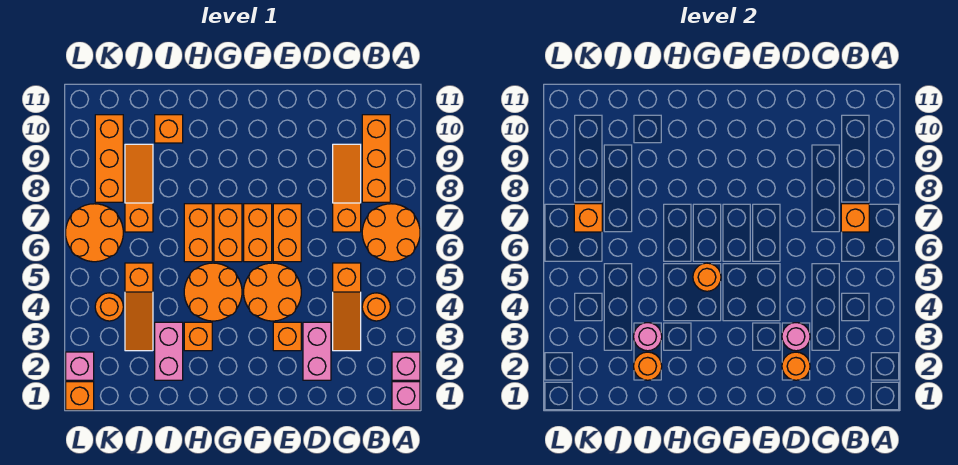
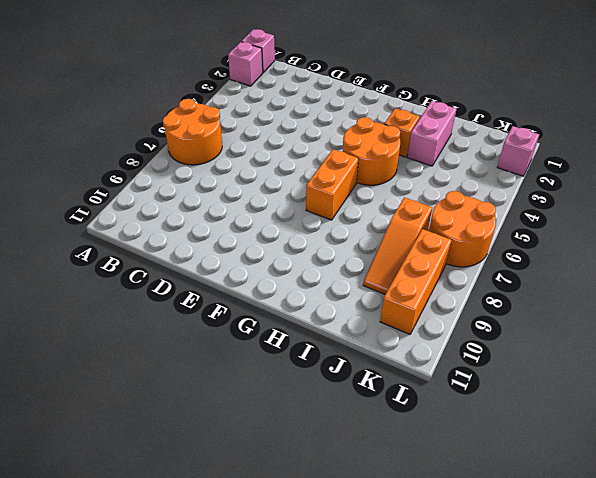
none -> orange round brick B4 level 1
none -> orange brick B8:B10 level 1
none -> orange slope C3:C5 level 1 top 5
none -> orange slope C7:C9 level 1 top 7

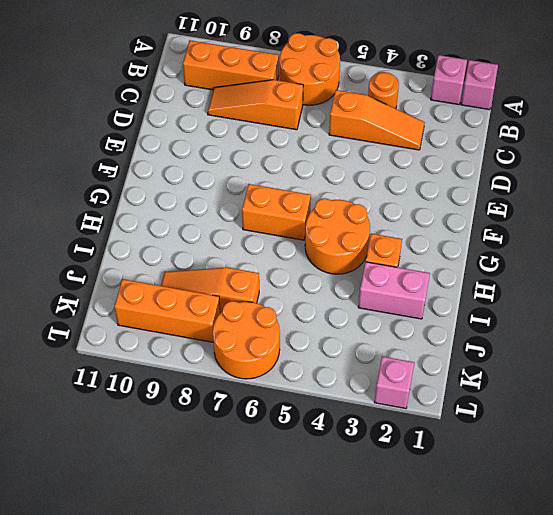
none -> pink brick D2:D3 level 1
none -> orange brick E3 level 1
none -> orange round brick E4:F5 level 1
none -> orange brick E6:E7 level 1

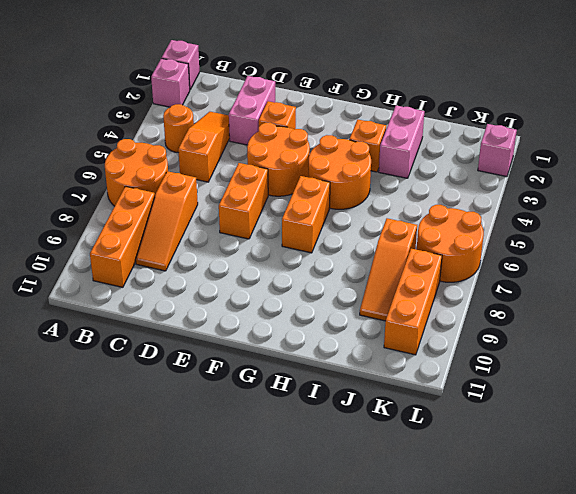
none -> orange brick F6:F7 level 1
none -> orange brick H6:H7 level 1
none -> orange brick I10 level 1
none -> orange slope J3:J5 level 1 top 5

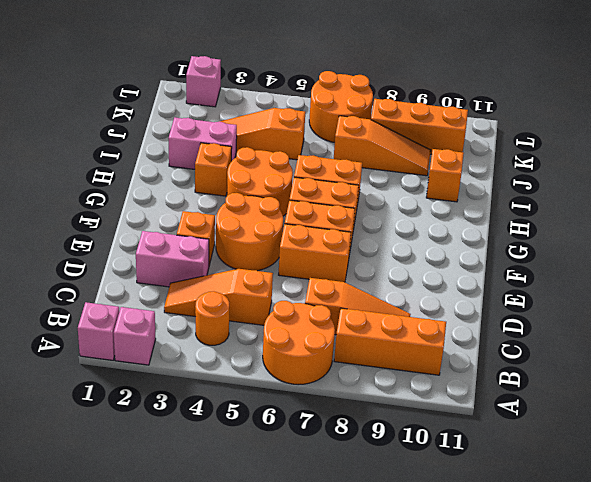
none -> orange round brick K4 level 1
none -> orange brick L1 level 1
none -> orange brick B7 level 2
none -> orange round brick D2 level 2

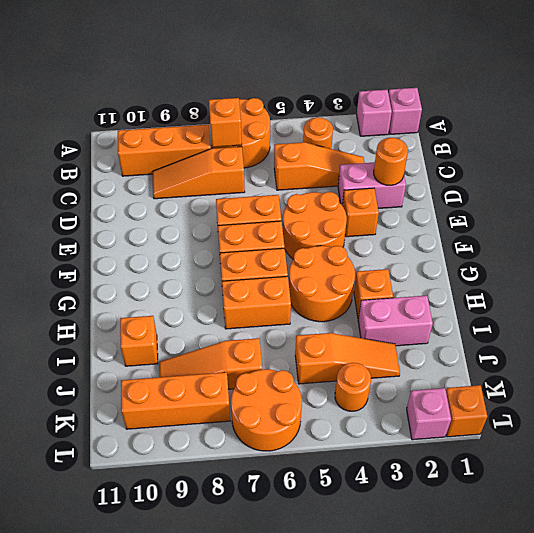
none -> pink round brick D3 level 2
none -> orange round brick G5 level 2
none -> orange round brick I2 level 2
none -> pink round brick I3 level 2

